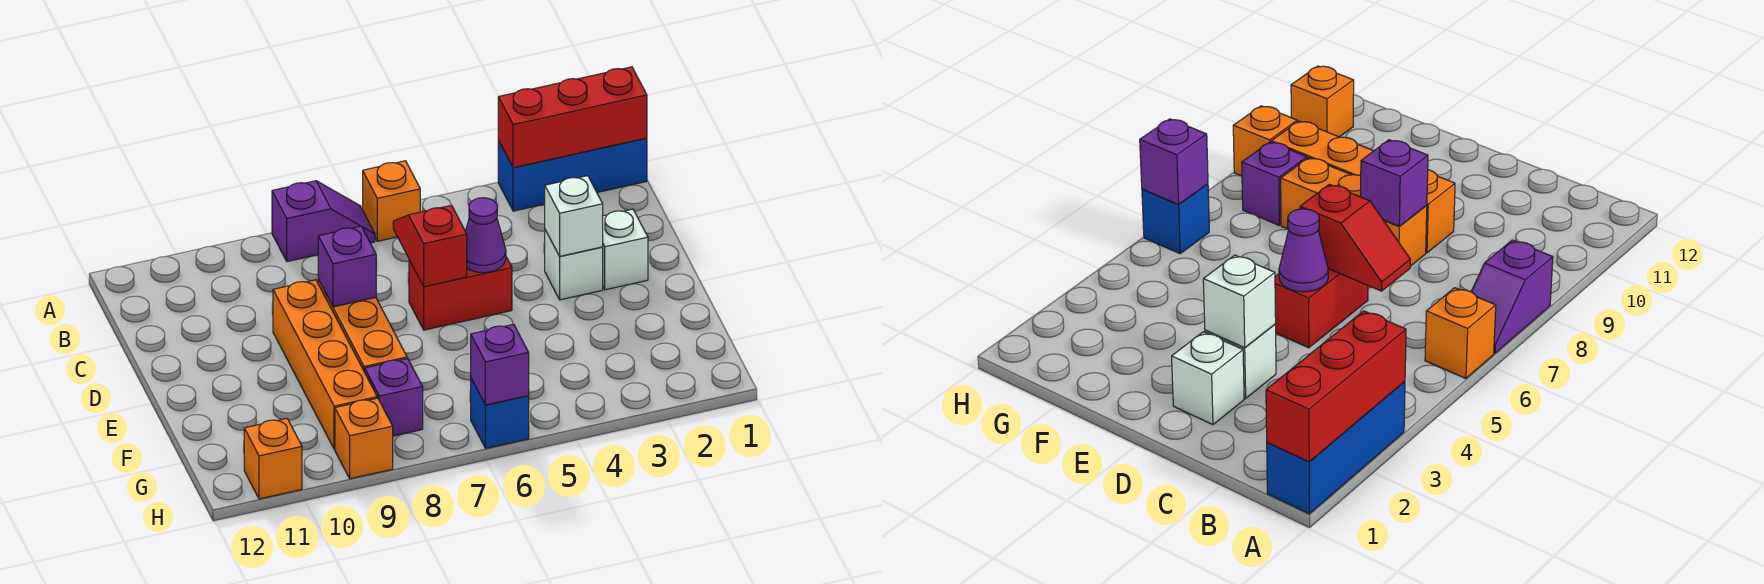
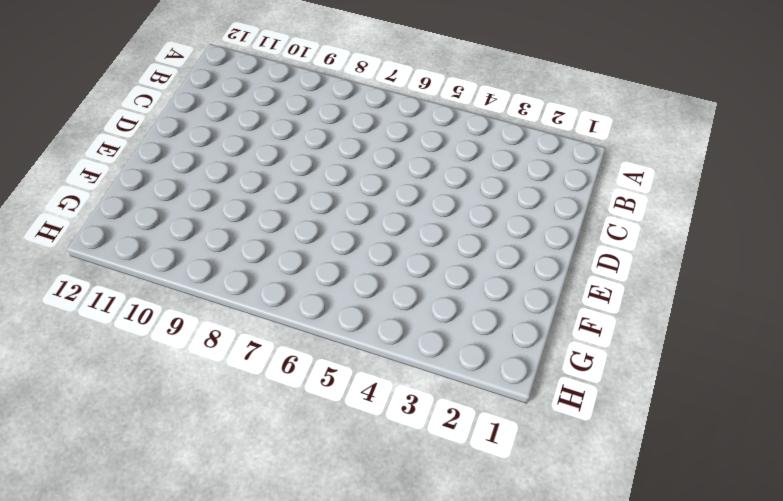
none -> blue brick A1:A3 level 1
none -> orange brick A6 level 1
none -> purple slope A7:A8 level 1 top 8

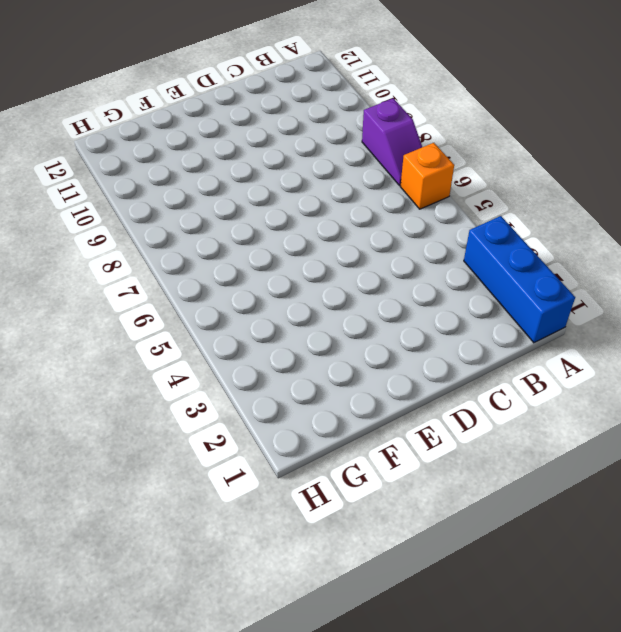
none -> white brick D2 level 1
none -> white brick D3 level 1
none -> red brick D5:D6 level 1

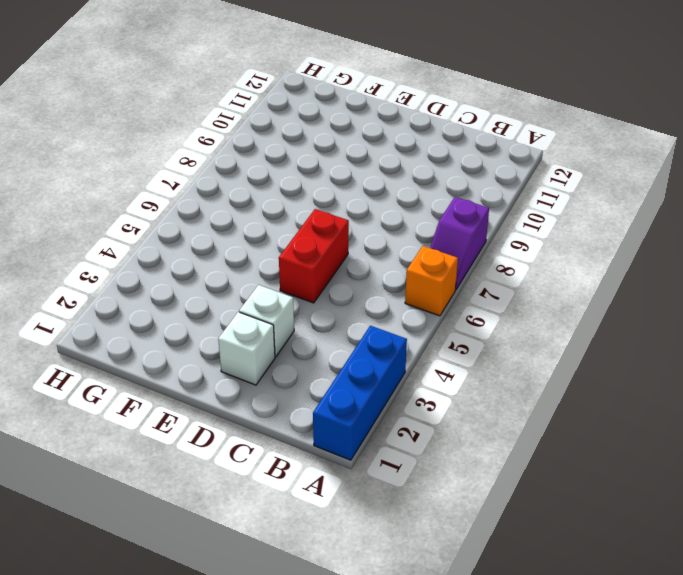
none -> orange brick D8:F8 level 1
none -> orange brick D9:G9 level 1
none -> purple brick G8 level 1

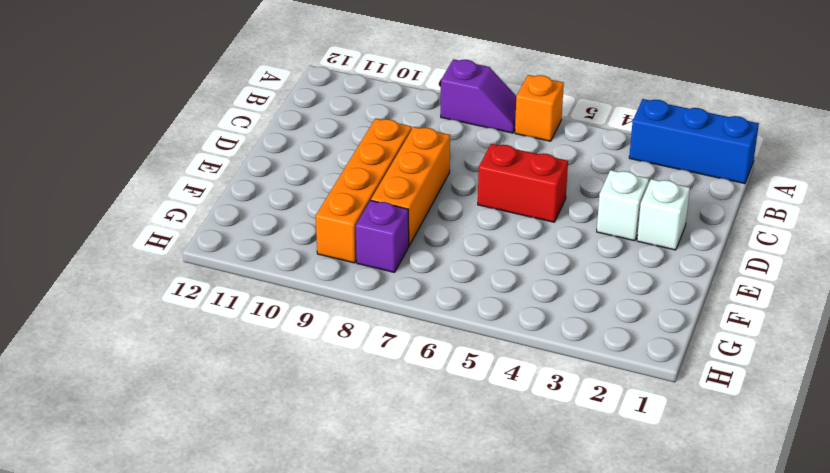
none -> blue brick H6 level 1
none -> orange brick H9 level 1
none -> orange brick H11 level 1

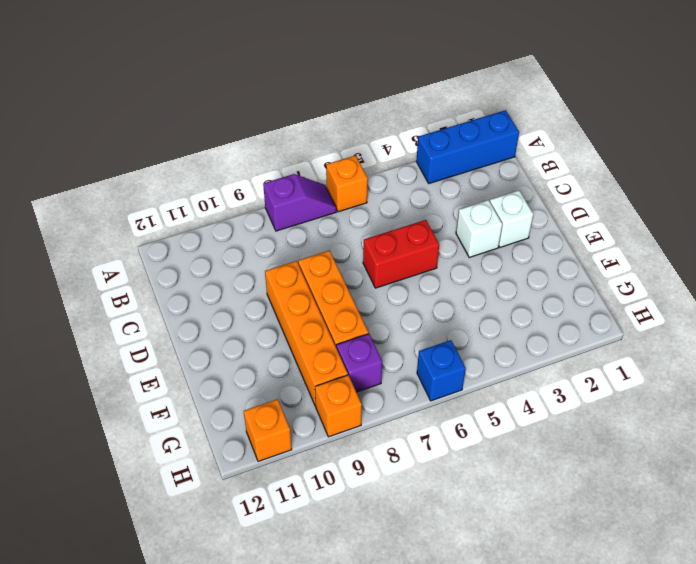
none -> red brick A1:A3 level 2
none -> red slope C6:D6 level 2 top D
none -> white brick D3 level 2

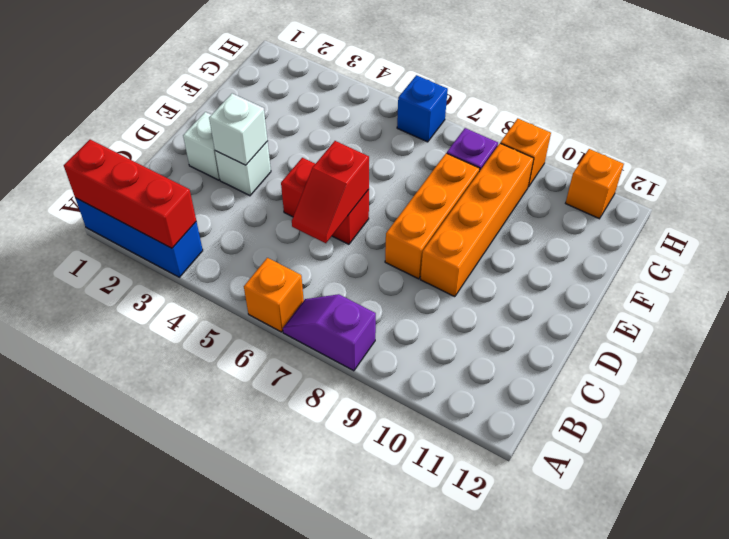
none -> purple cone D5 level 2
none -> purple brick D8 level 2
none -> purple brick H6 level 2

